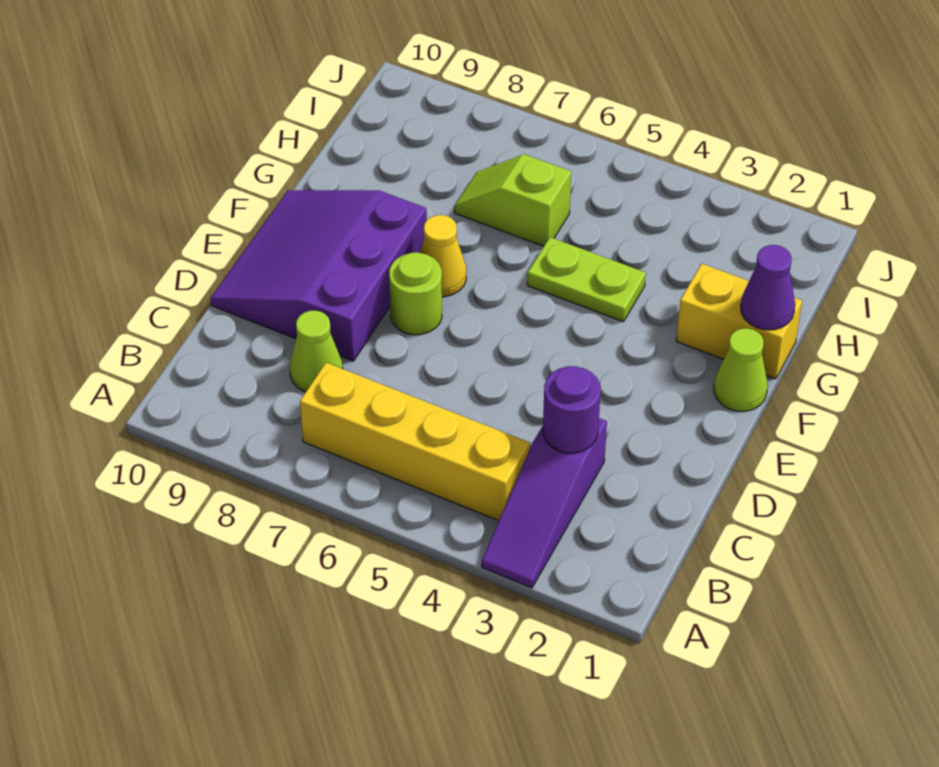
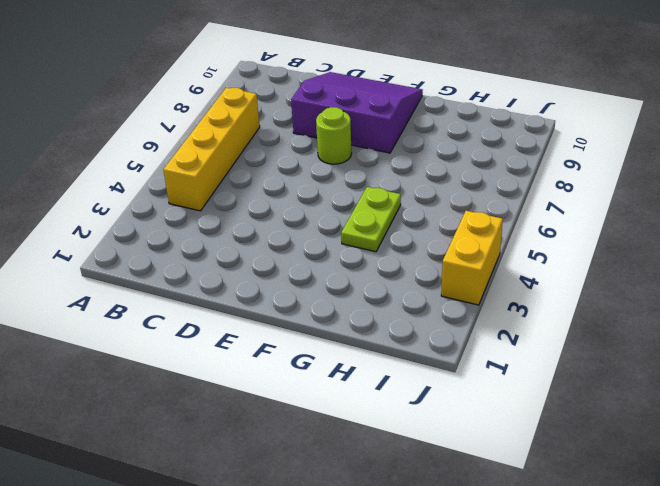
yellow brick J3:J4 level 1 -> yellow brick G1:G2 level 1
none -> purple slope A3:C3 level 1 top C
none -> lime cone C8 level 1
none -> lime cone F1 level 1

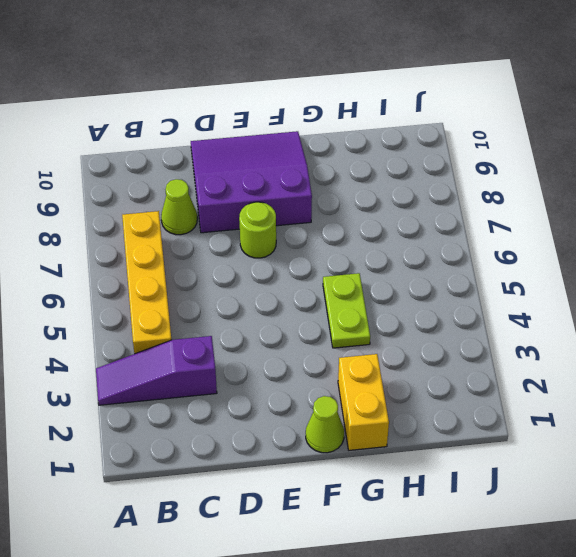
none -> yellow cone F7 level 1
none -> lime slope H6:H7 level 1 top 6
none -> purple round brick C3 level 2

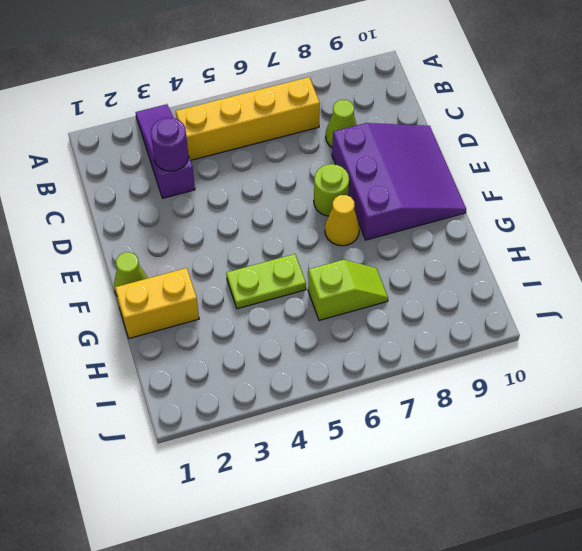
none -> purple cone G1 level 2

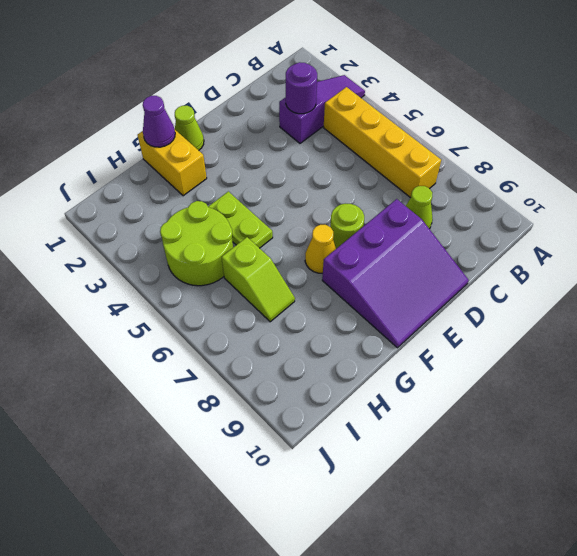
lime round brick H4:I5 level 1 -> none

